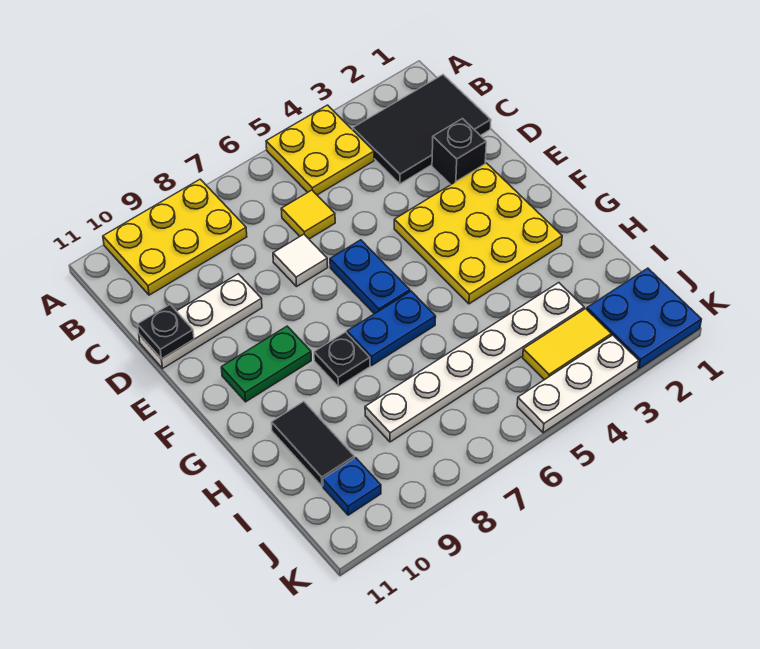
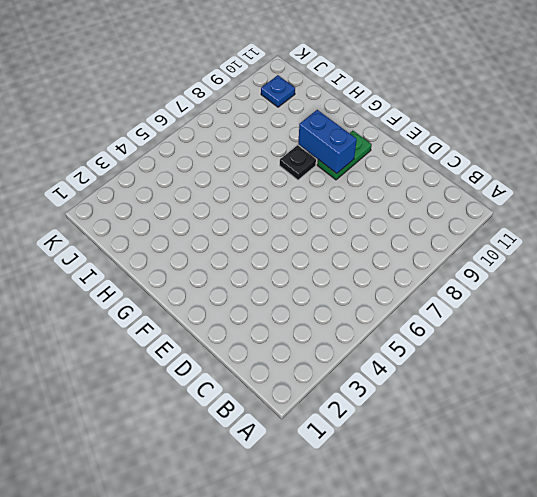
blue brick F9:G9 level 2 -> none
none -> yellow plate A4:B5 level 1
none -> yellow plate A8:B10 level 1
none -> black tile B1:C3 level 1

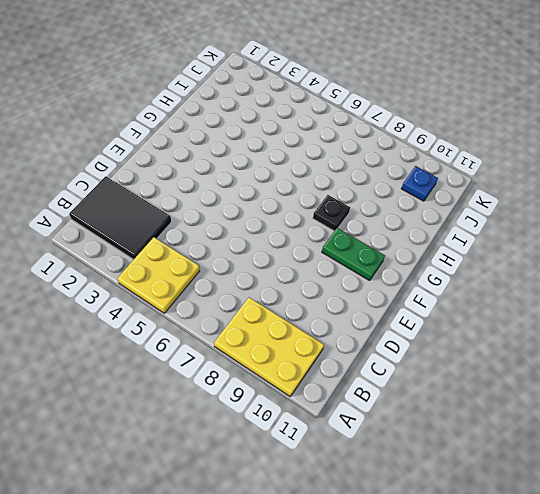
none -> yellow tile C6 level 1
none -> black brick D2 level 1
none -> white tile D7 level 1

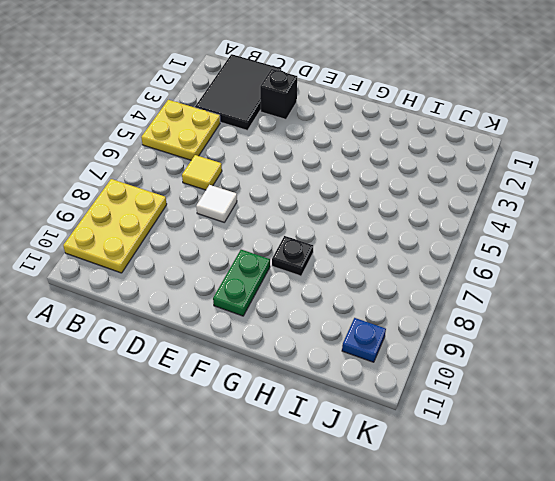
none -> white plate D9:D11 level 1
none -> yellow plate E2:G4 level 1
none -> blue plate E6:F6 level 1

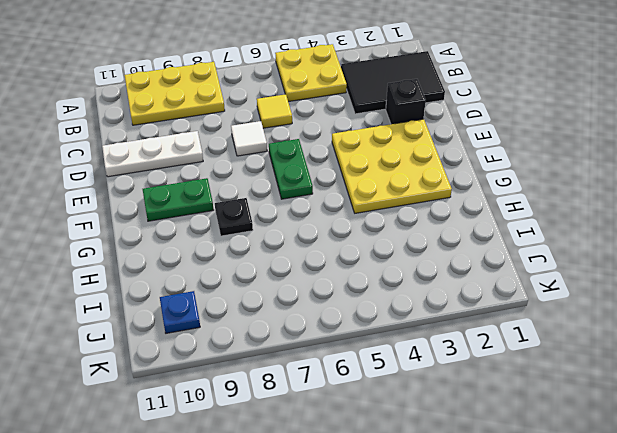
green plate E6:F6 level 1 -> blue plate E6:F6 level 1
none -> blue plate G6:G7 level 1
none -> black tile H10:I10 level 1
none -> white plate I3:I8 level 1

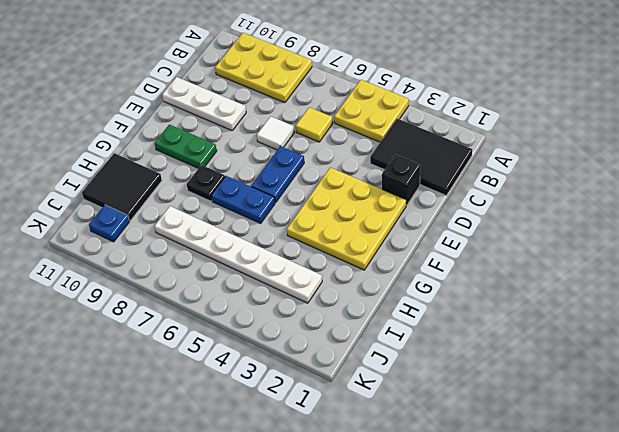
black tile H10:I11 level 1 -> black tile H10:I10 level 1
none -> blue plate J1:K2 level 1
none -> yellow tile J3:J4 level 1
none -> white plate K3:K5 level 1

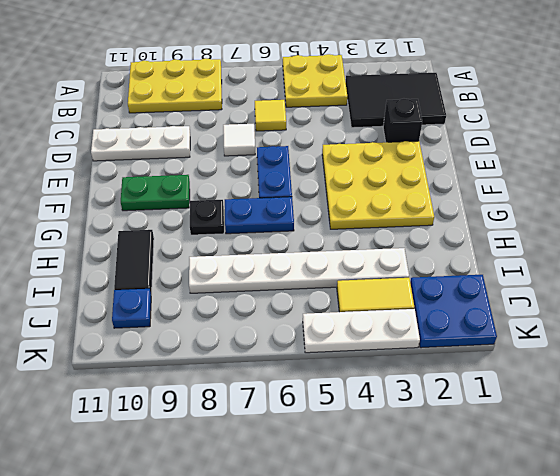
none -> black plate D11 level 2

